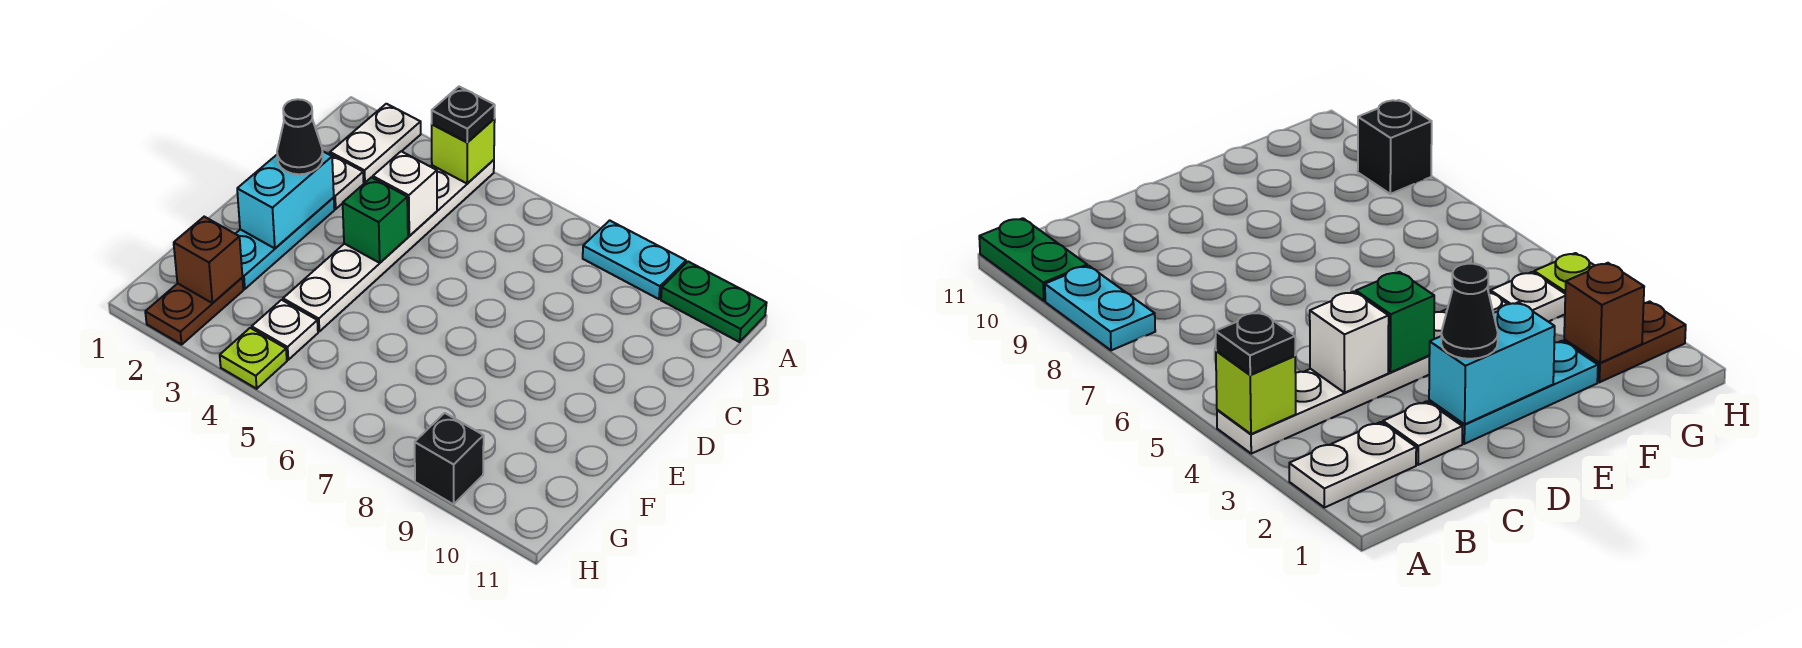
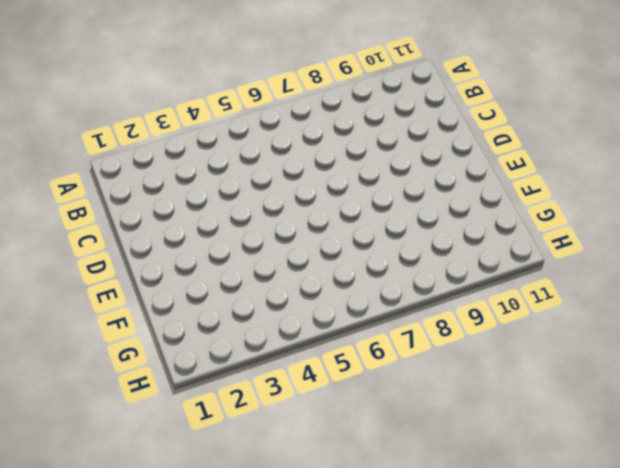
none -> white plate A2:B2 level 1
none -> white plate A4:F4 level 1
none -> cyan plate A8:A9 level 1

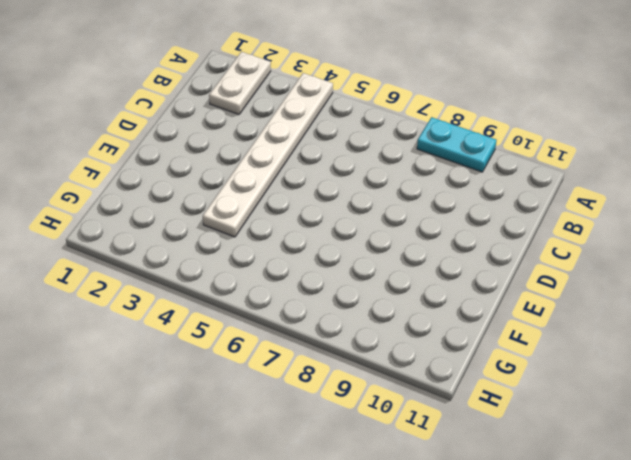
none -> green plate A10:A11 level 1
none -> white plate C2 level 1
none -> cyan plate D2:F2 level 1

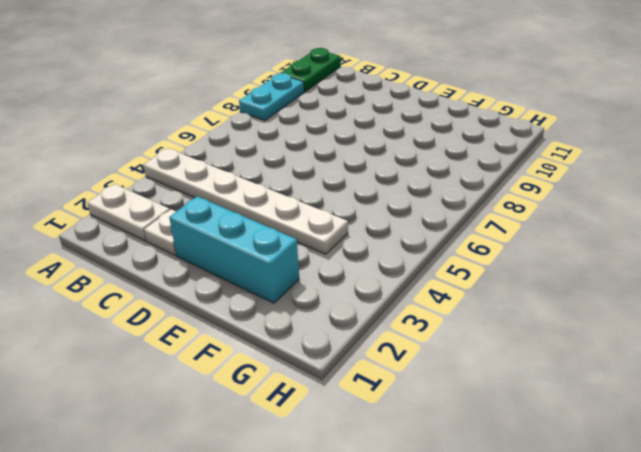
cyan brick D2:F2 level 1 -> cyan plate D2:F2 level 1
none -> brown plate G2:H2 level 1
none -> white plate G4 level 1
none -> lime plate H4 level 1

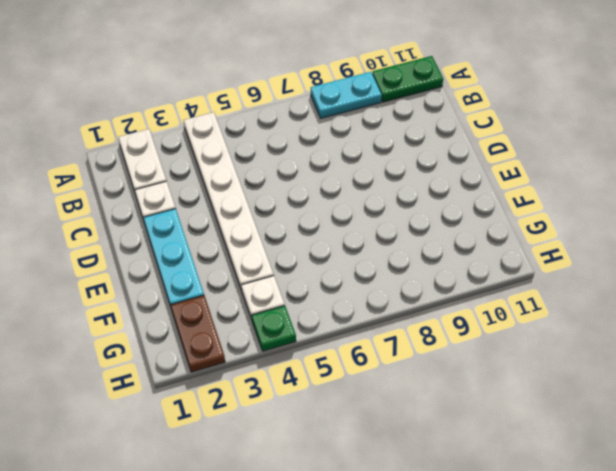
green plate H4 level 1 -> lime plate H4 level 1
none -> black brick H9 level 1
none -> lime brick A4 level 2
none -> white brick C4 level 2

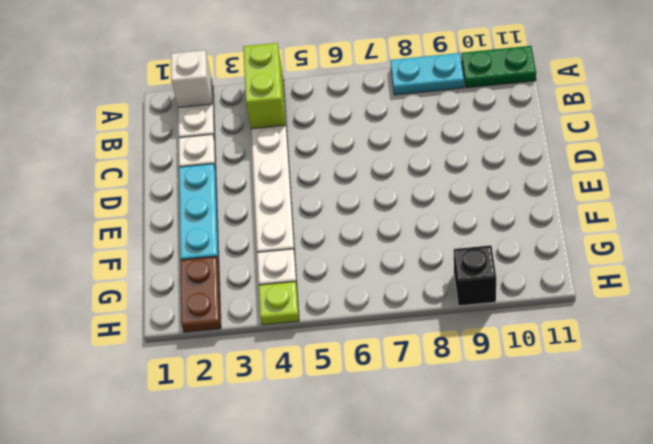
white brick A2 level 2 -> white brick C4 level 2
lime brick A4:B4 level 2 -> lime brick A4 level 2
none -> cyan brick D2:E2 level 2
none -> green brick D4 level 2
none -> brown brick G2 level 2

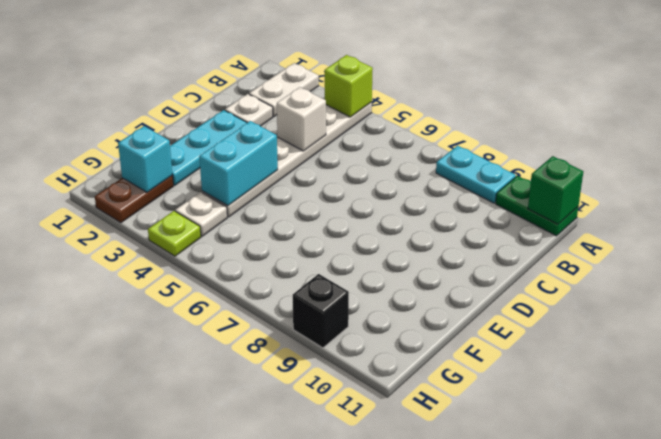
green brick A11 level 2 -> green brick D4 level 2
cyan brick E4:F4 level 2 -> cyan brick D2:E2 level 2
cyan brick G2 level 2 -> brown brick G2 level 2
none -> black plate A4 level 3
none -> black cone D2 level 3

